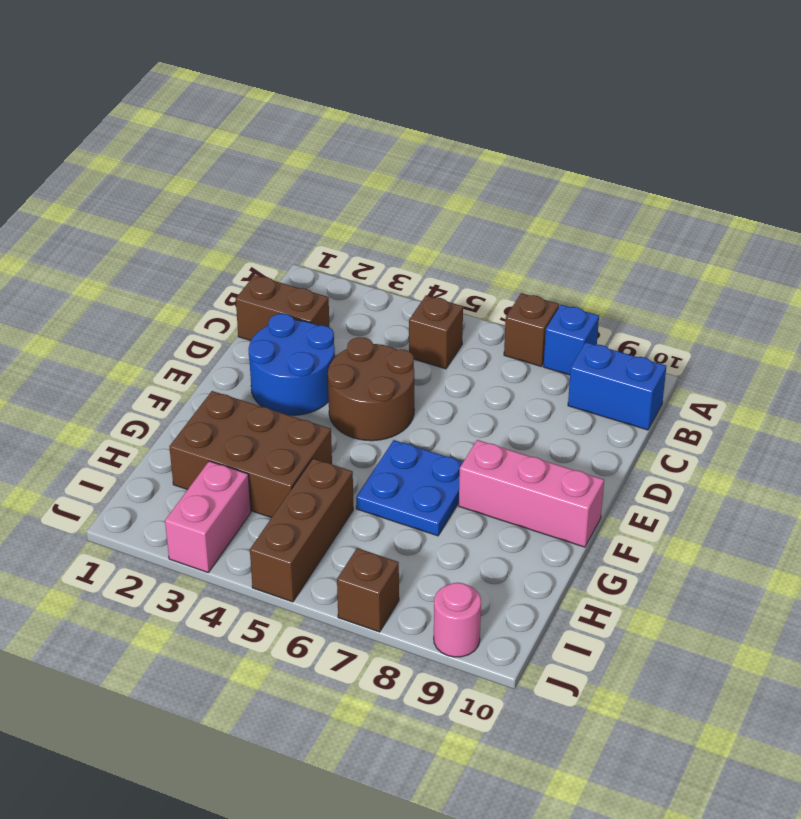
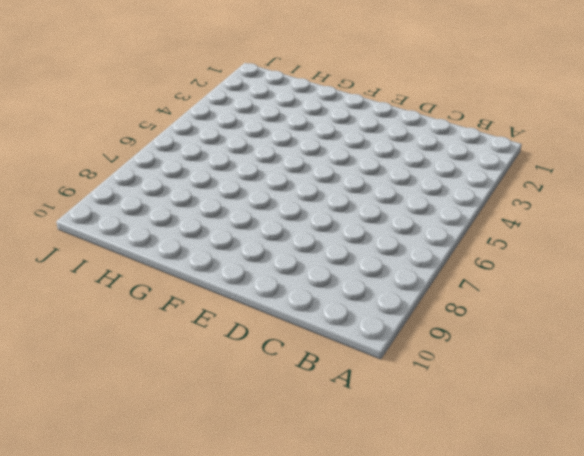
none -> brown brick A7 level 1
none -> blue brick A8 level 1
none -> brown brick B5 level 1

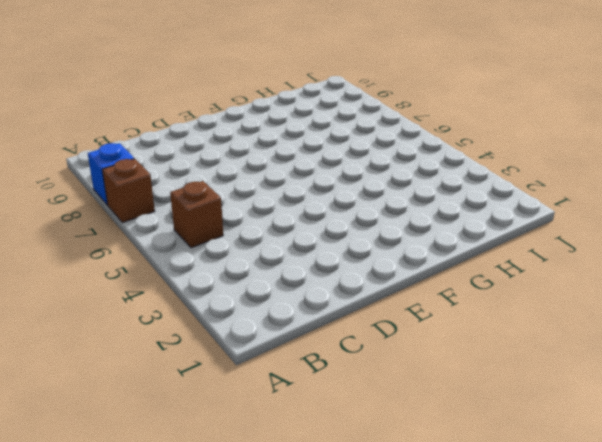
none -> blue brick B9:B10 level 1
none -> brown brick C1:C2 level 1
none -> blue round brick D2:E3 level 1

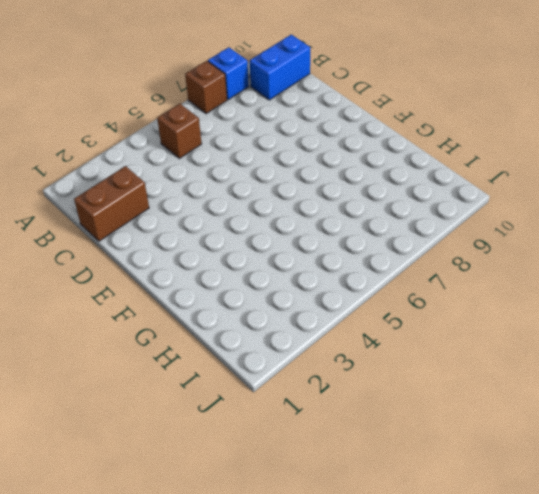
none -> blue round brick D2:E3 level 1
none -> brown round brick D4:E5 level 1
none -> blue plate F6:G7 level 1

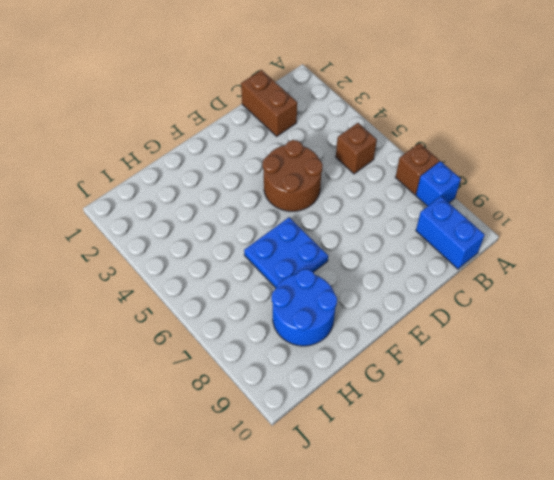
blue round brick G8:H9 level 1 -> blue round brick D2:E3 level 1
none -> pink brick F8:F10 level 1
none -> brown brick G2:H4 level 1
none -> brown brick H5:J5 level 1

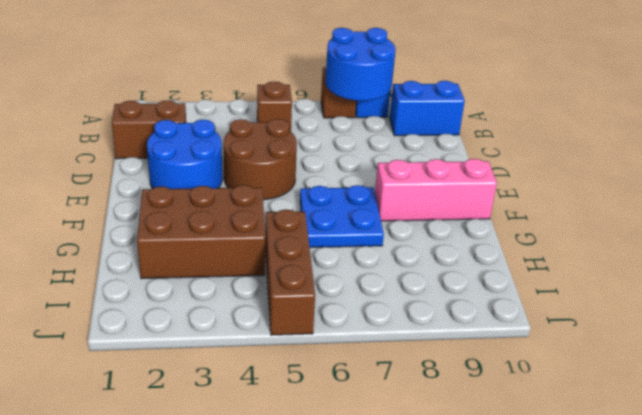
blue round brick A7:B8 level 2 -> none
none -> pink brick I3:J3 level 1
none -> brown brick J7 level 1
none -> pink round brick J9 level 1

